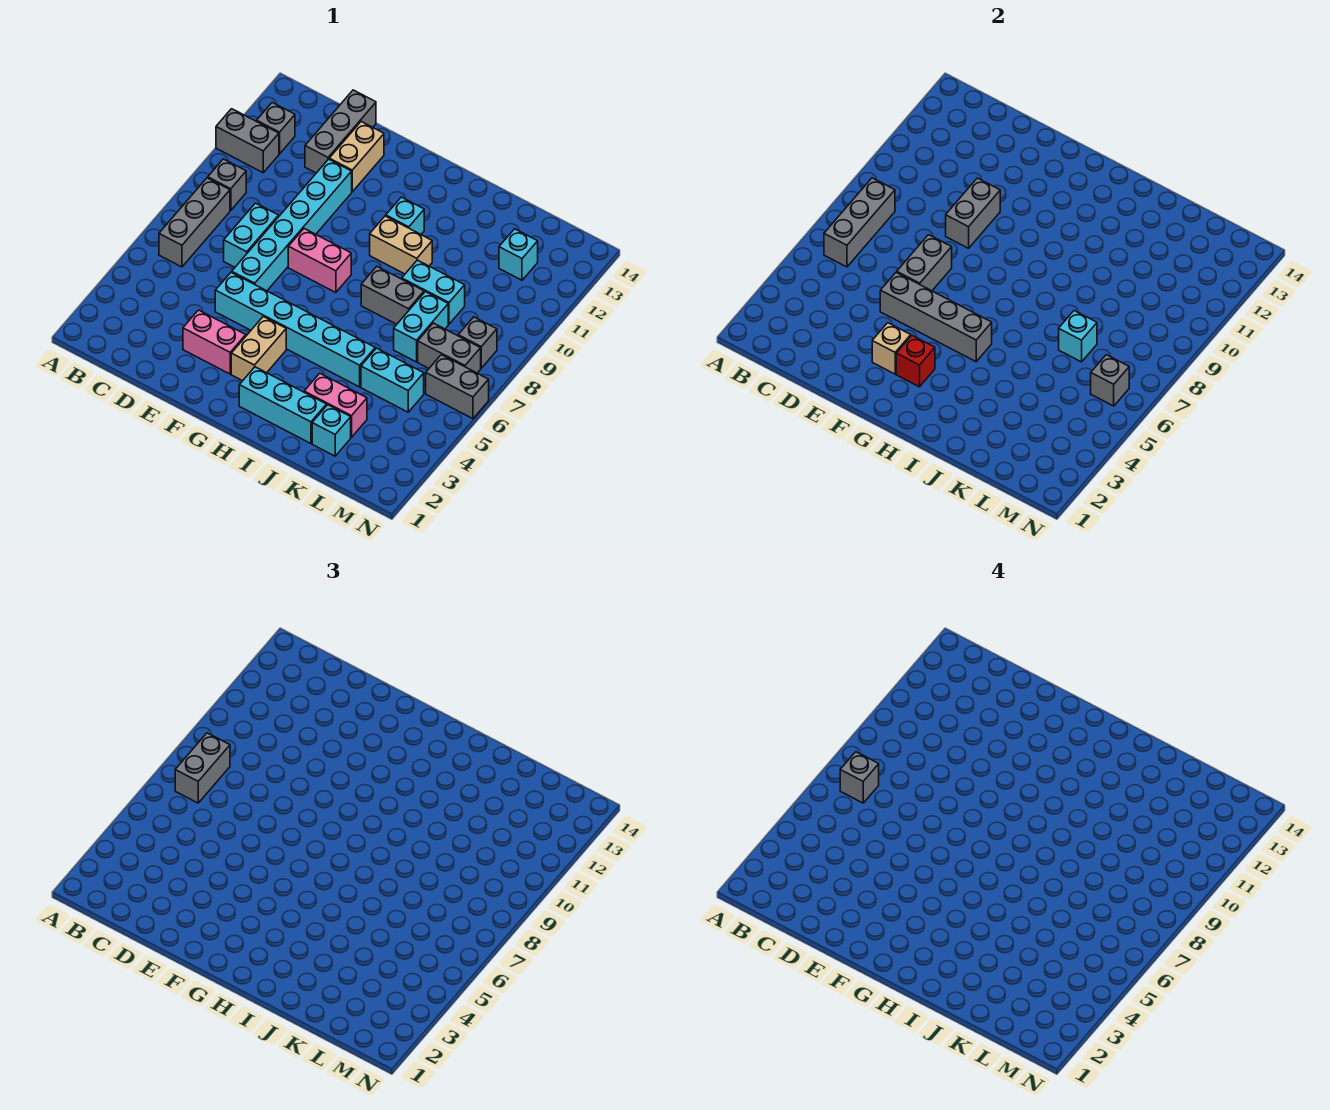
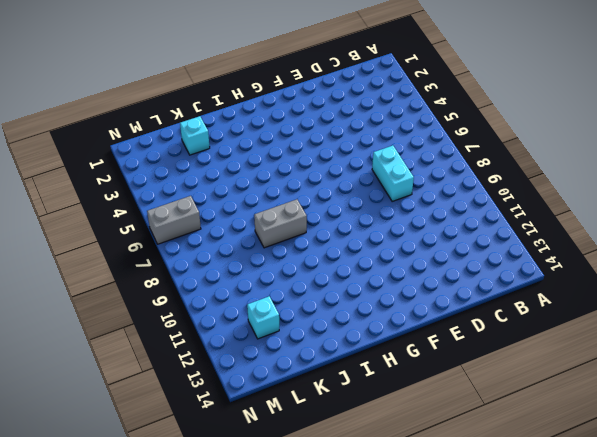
none -> grey brick A11:B11 level 1
none -> grey brick B6:B8 level 1
none -> grey brick B9 level 1
none -> grey brick B12 level 1

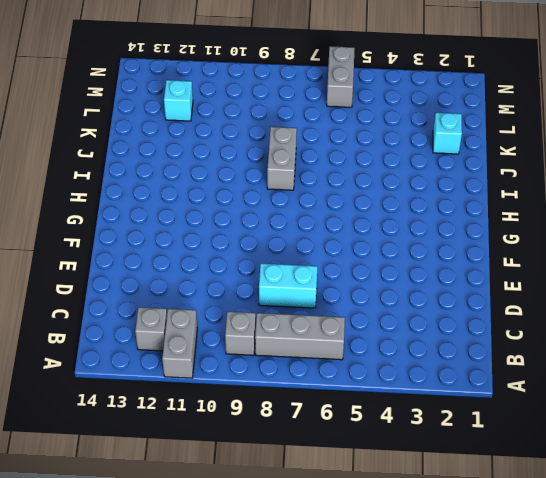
none -> grey brick D12:D14 level 1
none -> pink brick E3:F3 level 1
none -> cyan brick E5:J5 level 1
none -> cyan brick E6:E11 level 1

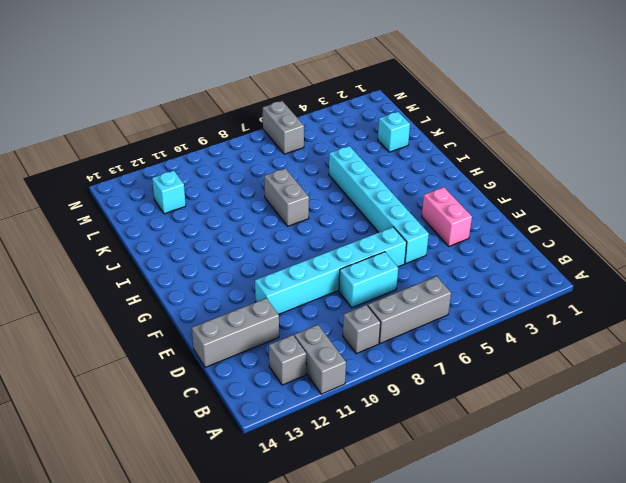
none -> tan brick E12:E13 level 1
none -> pink brick F8:G8 level 1
none -> tan brick G3:G4 level 1
none -> cyan brick H2:J2 level 1

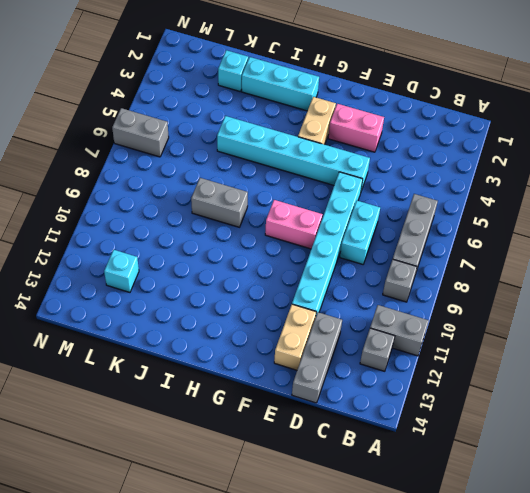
none -> tan brick H10:I10 level 1
none -> cyan brick H11 level 1
none -> pink brick J3:K3 level 1
none -> cyan brick J9:K9 level 1

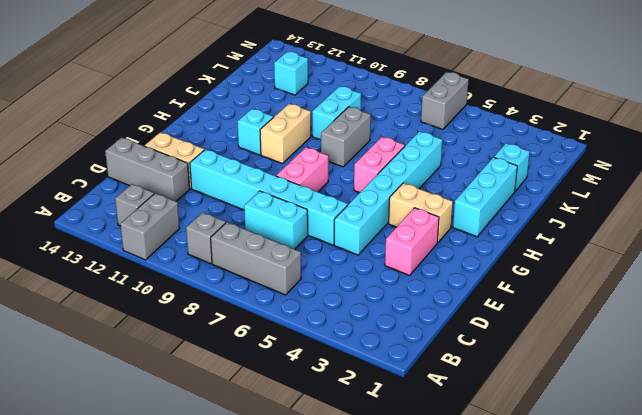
pink brick H6:I6 level 1 -> pink brick J3:K3 level 1
none -> cyan brick K5:L5 level 1
none -> cyan brick K7:K8 level 1
none -> grey brick L7:M7 level 1
none -> grey brick M8 level 1

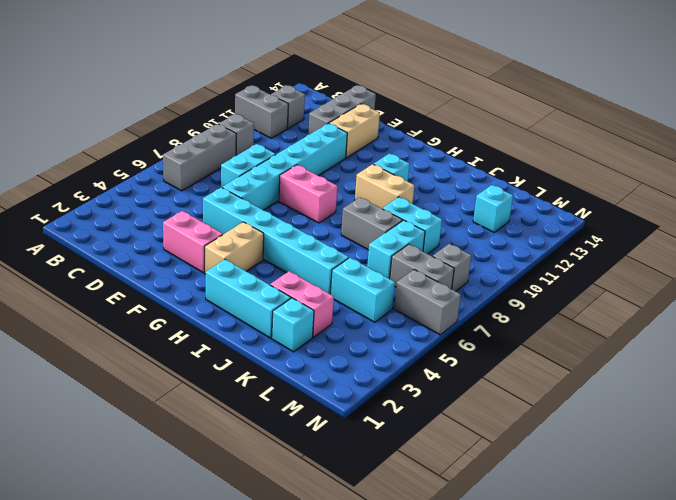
none -> grey brick B6:B8 level 2
none -> grey brick E5:H5 level 2
none -> grey brick E6:E7 level 2
none -> grey brick E9:E10 level 2

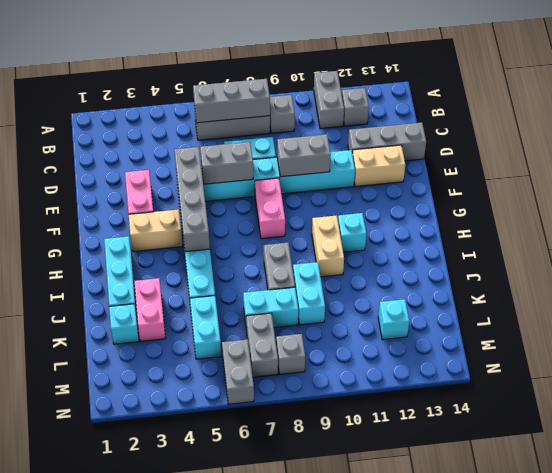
none -> tan brick F3 level 2
none -> red brick G3 level 2
none -> cyan brick K7 level 2
none -> grey brick M6 level 2

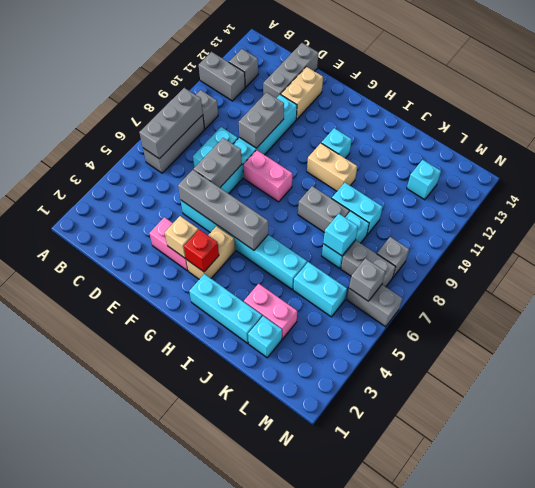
none -> grey brick B7:B8 level 3
none -> grey brick B7 level 4

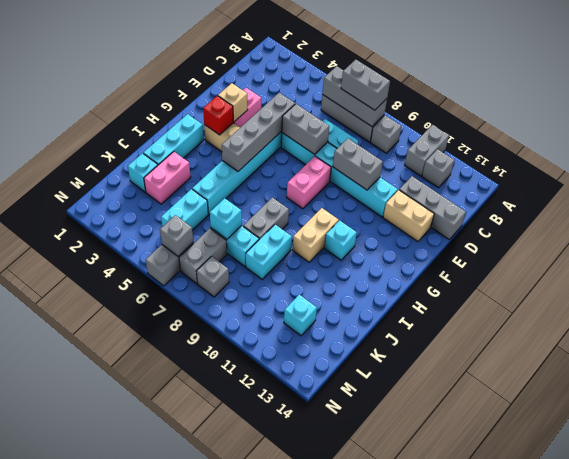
none -> grey brick B7 level 4

